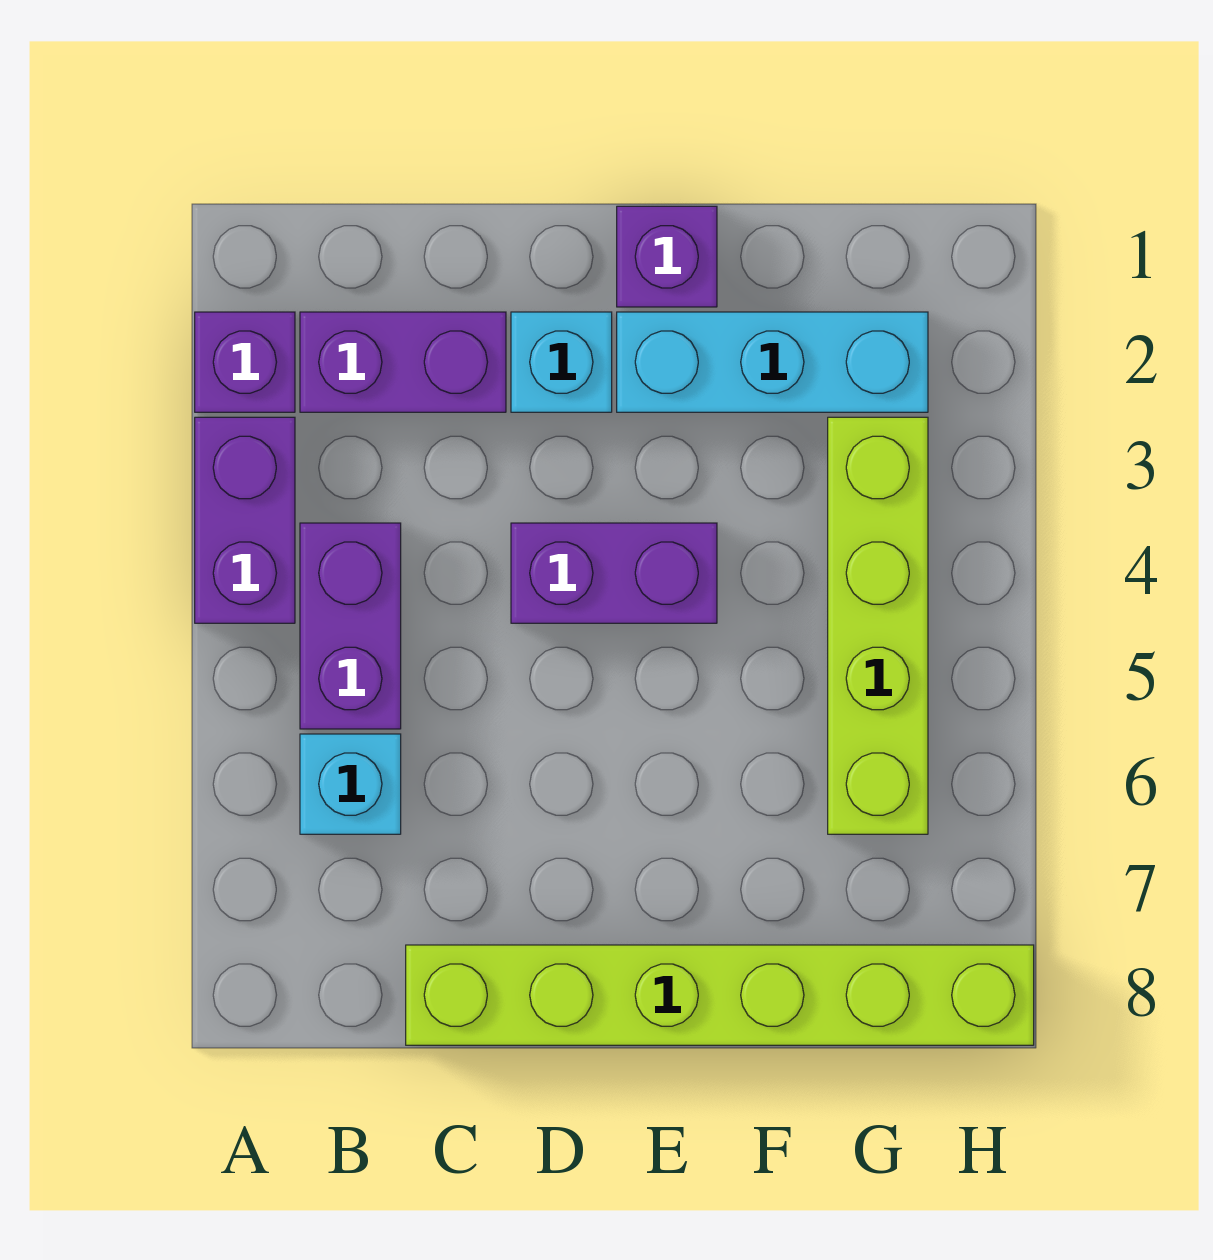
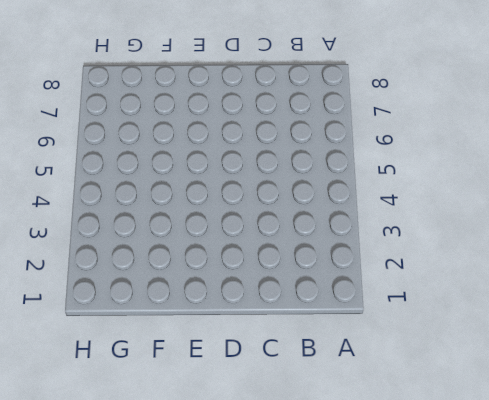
none -> purple brick A2 level 1
none -> purple brick A3:A4 level 1

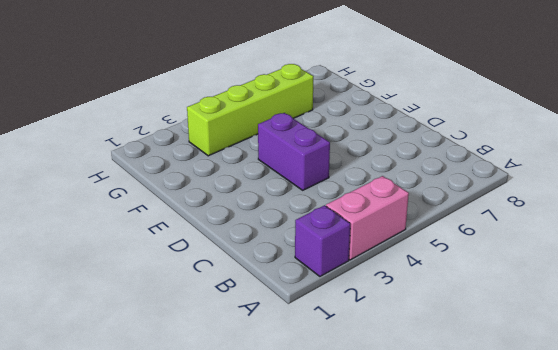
pink brick A3:A4 level 1 -> purple brick A3:A4 level 1
none -> purple brick B2:C2 level 1
none -> purple brick B4:B5 level 1

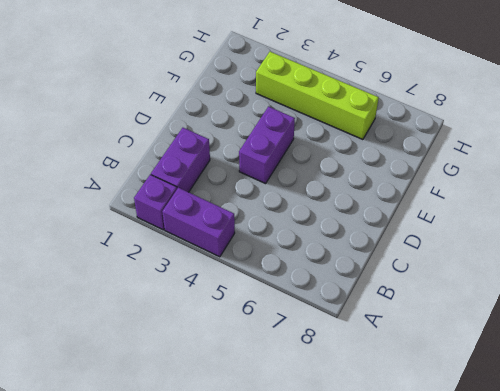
none -> purple brick B4:B5 level 1
none -> cyan brick B6 level 1

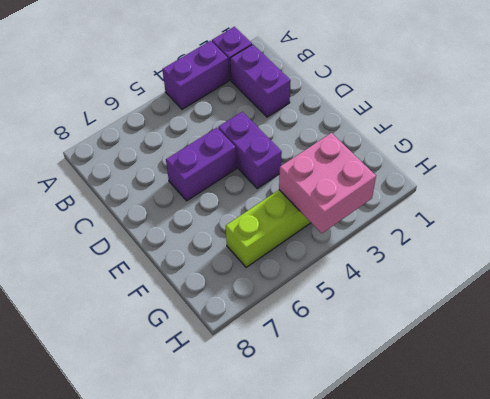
purple brick D5:D6 level 1 -> purple brick B4:B5 level 1
pink brick G3:H4 level 2 -> none
none -> cyan brick B6 level 1
none -> lime brick C8:H8 level 1

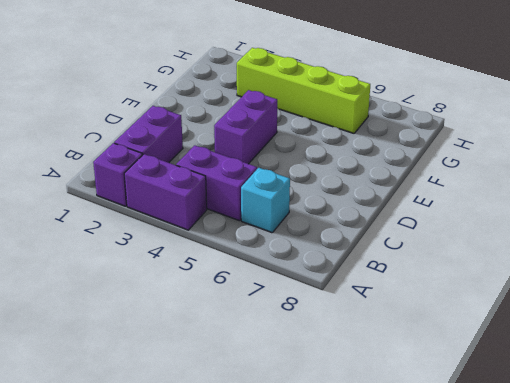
none -> lime brick C8:H8 level 1
none -> cyan brick D2 level 1

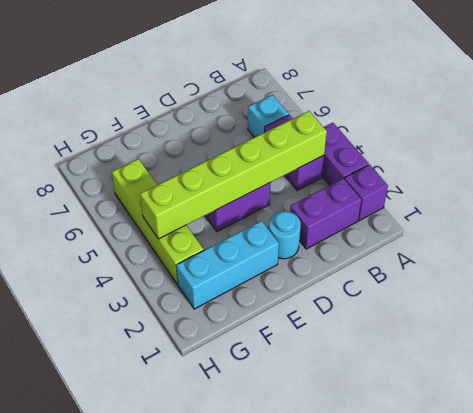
lime brick B4:G4 level 2 -> lime brick C8:H8 level 1
cyan round brick D2 level 1 -> cyan brick D2 level 1
none -> purple brick E1 level 1

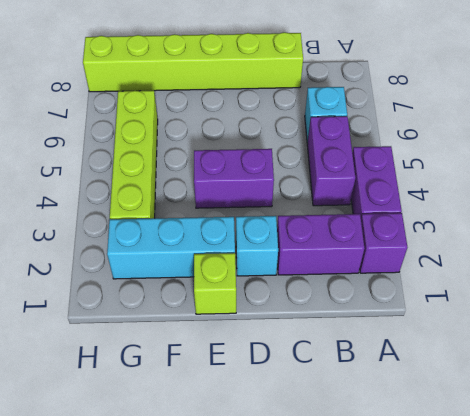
lime brick E1 level 1 -> purple brick E1 level 1

